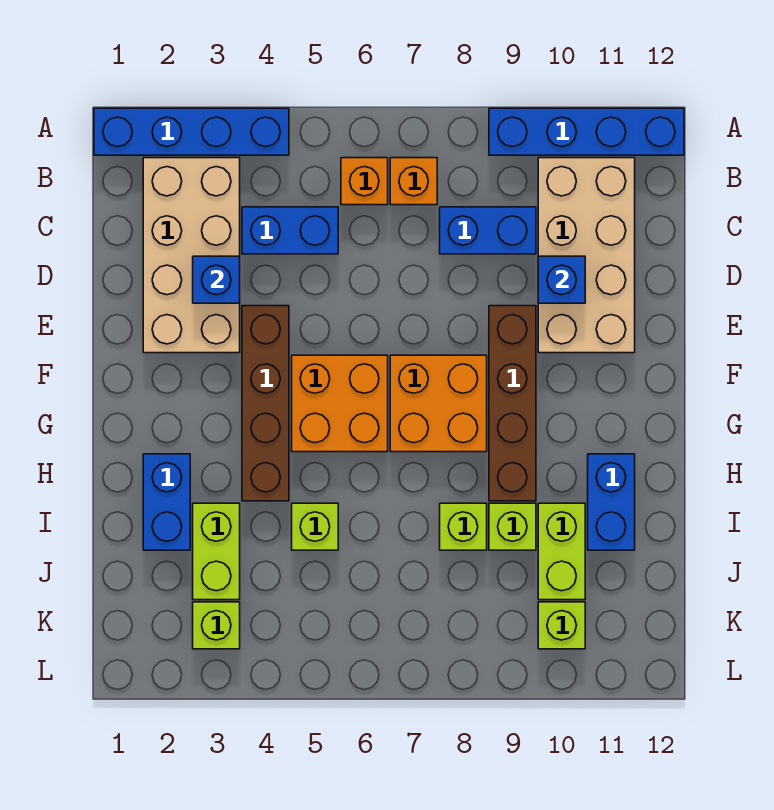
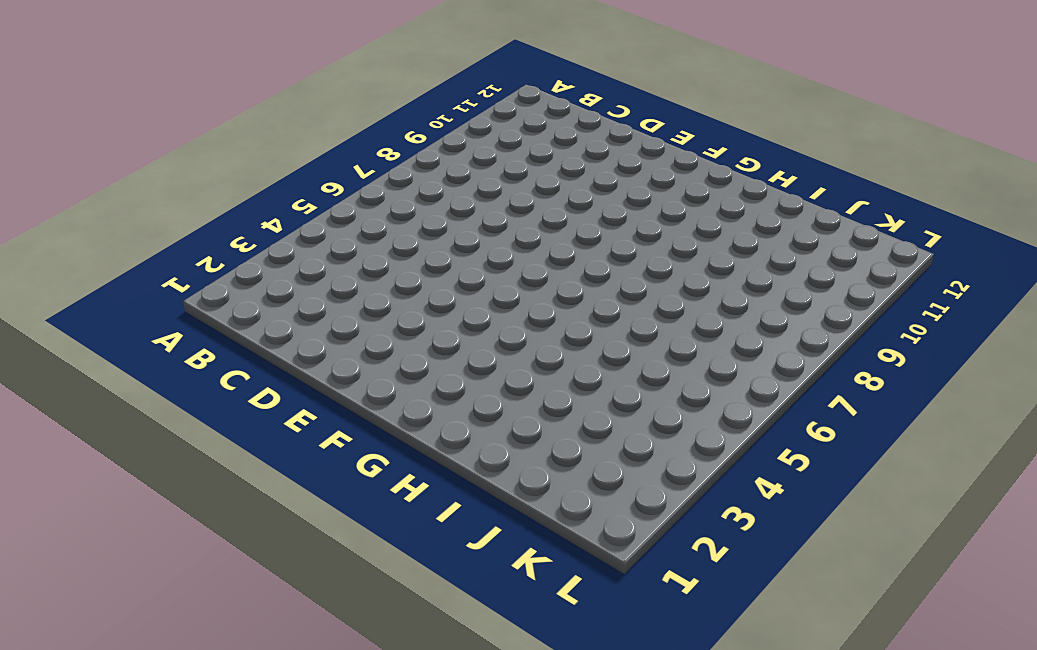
none -> blue brick A1:A4 level 1
none -> blue brick A9:A12 level 1
none -> tan brick B2:E3 level 1

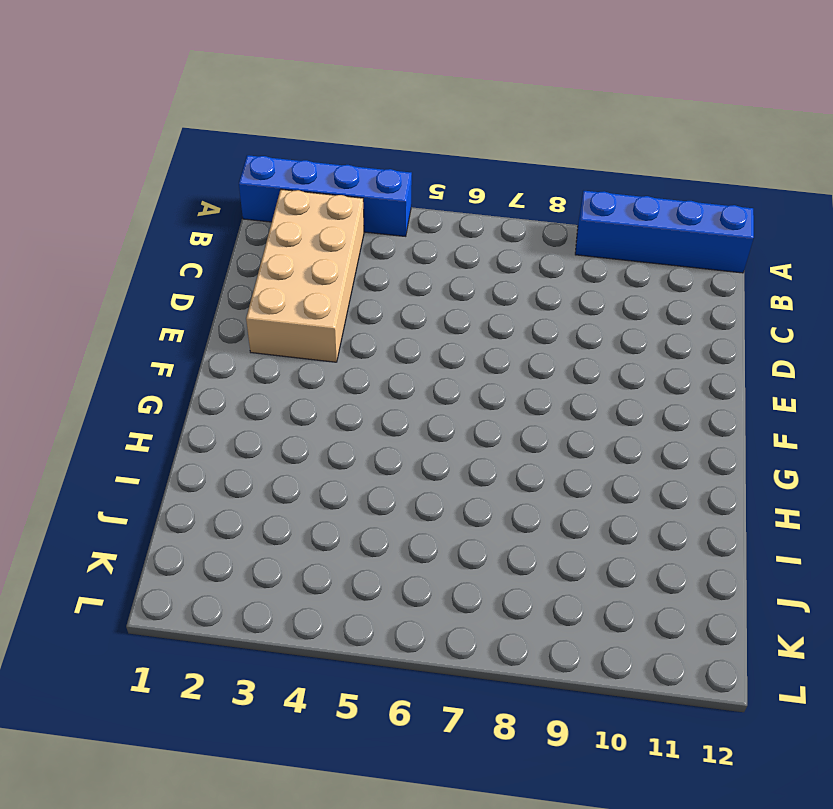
none -> orange brick B6 level 1
none -> orange brick B7 level 1
none -> tan brick B10:E11 level 1

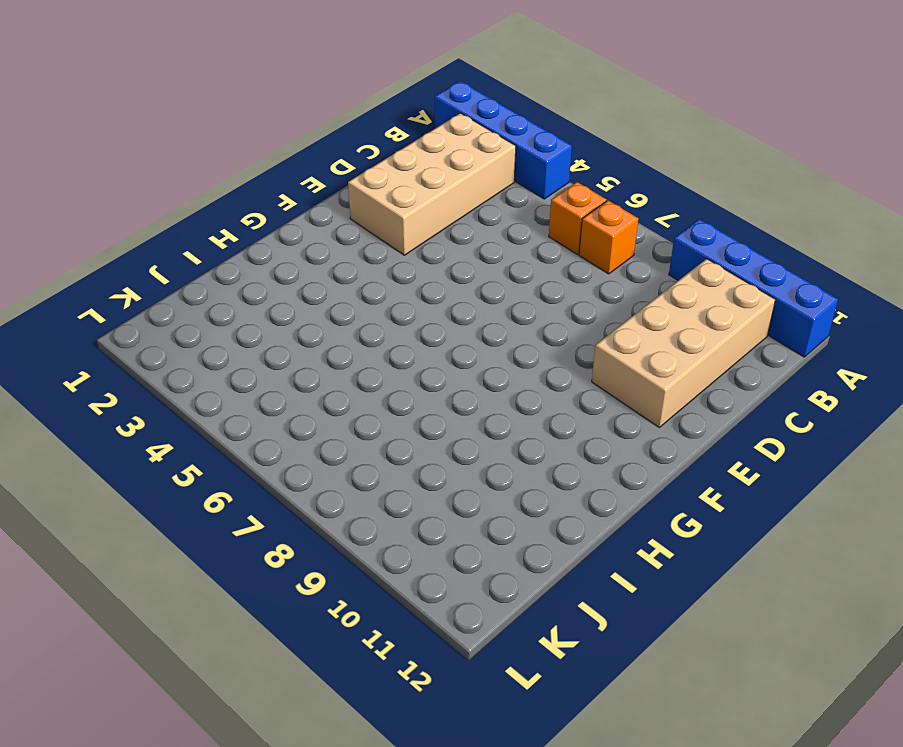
none -> blue brick C4:C5 level 1
none -> blue brick C8:C9 level 1
none -> brown brick E4:H4 level 1

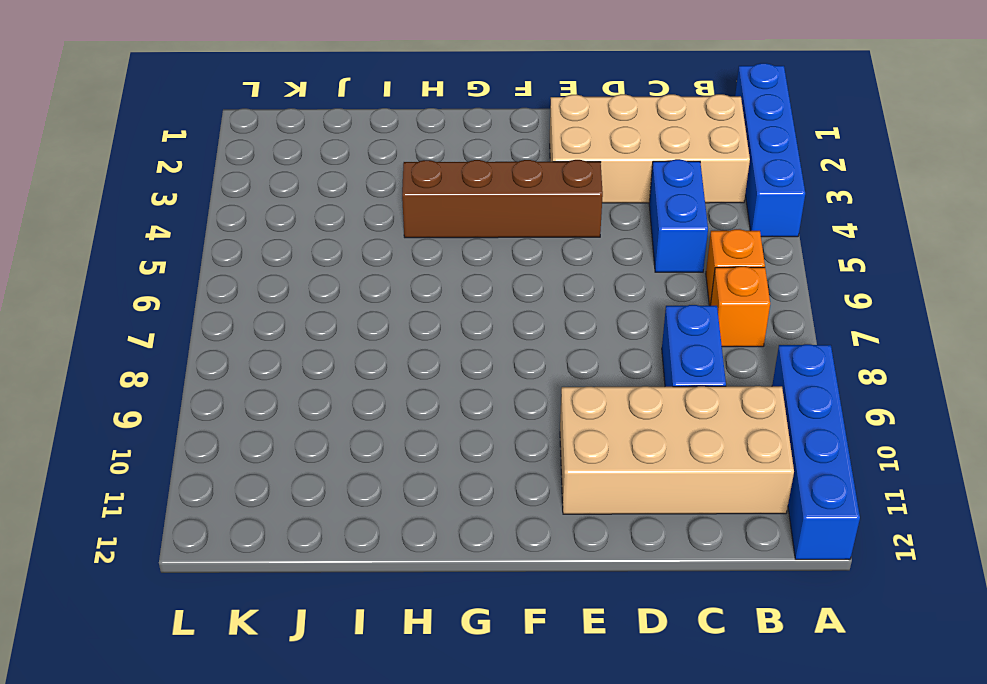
none -> brown brick E9:H9 level 1
none -> orange brick F5:G6 level 1
none -> orange brick F7:G8 level 1

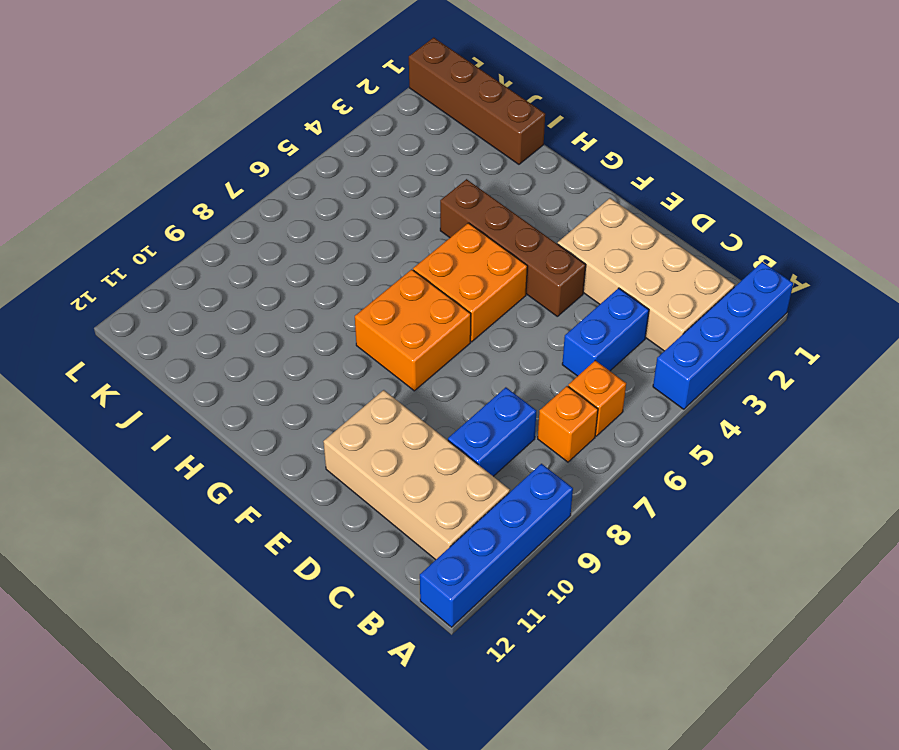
brown brick I1:L1 level 1 -> brown brick E9:H9 level 1
none -> blue brick H2:I2 level 1
none -> blue brick H11:I11 level 1
none -> lime brick I3:J3 level 1

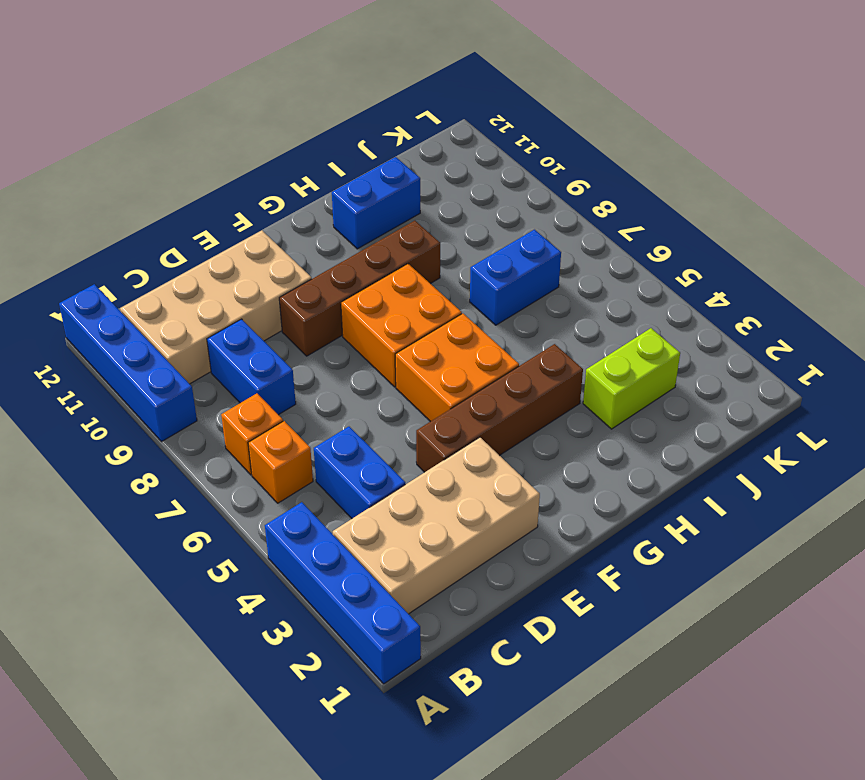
blue brick I7:J7 level 1 -> blue brick H2:I2 level 1
none -> lime brick I5 level 1
none -> lime brick I8 level 1
none -> lime brick I9 level 1

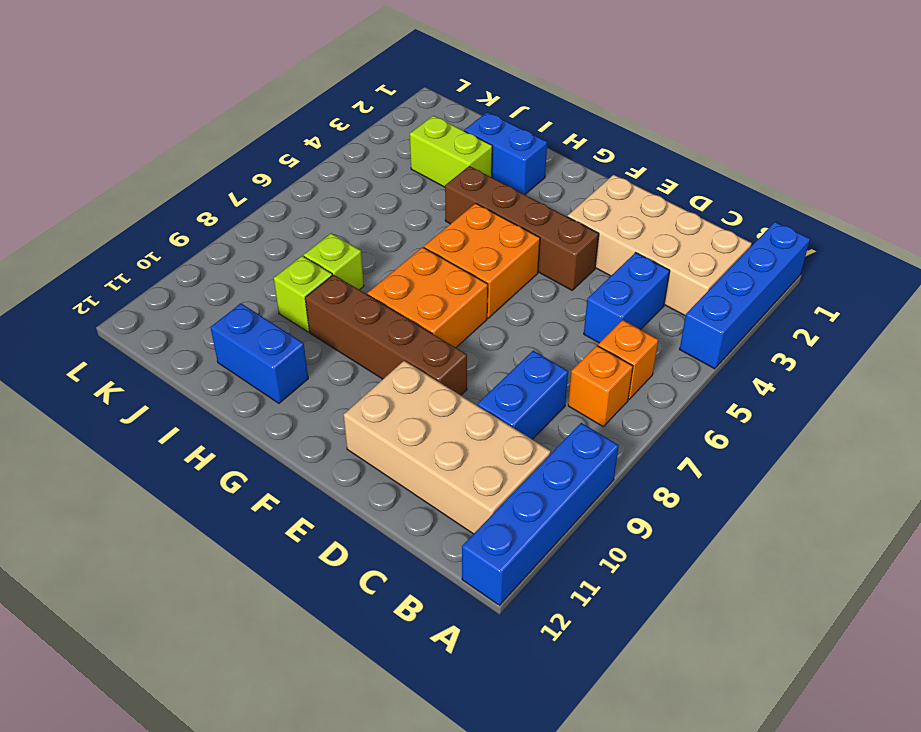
none -> lime brick I5 level 1
none -> lime brick I10:J10 level 1
none -> lime brick K3 level 1

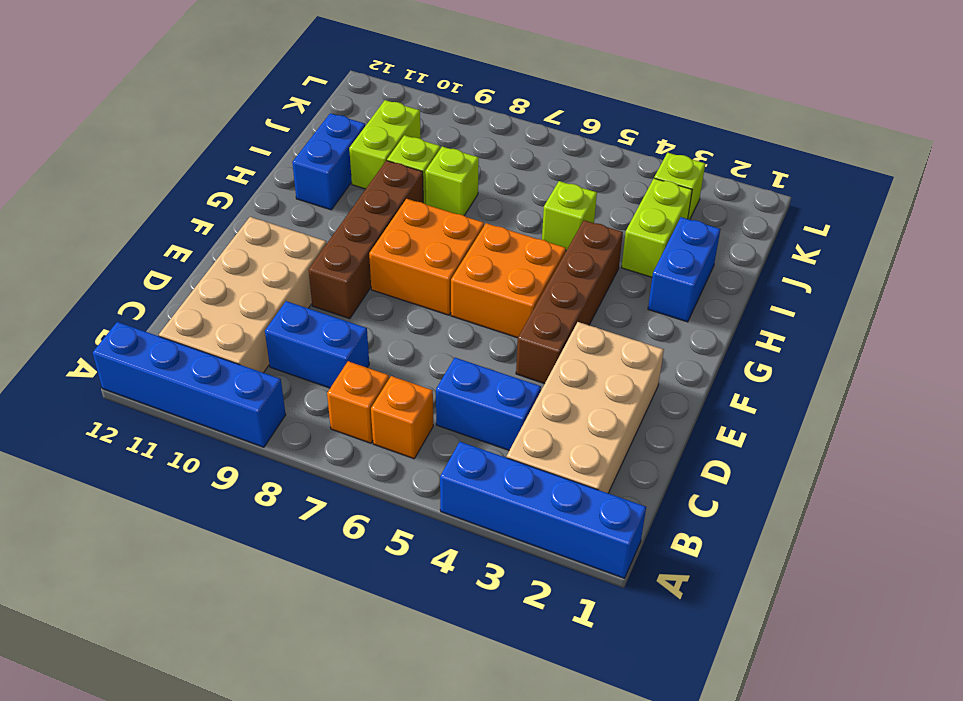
none -> lime brick K10 level 1
none -> blue brick D3 level 2
none -> blue brick D10 level 2

